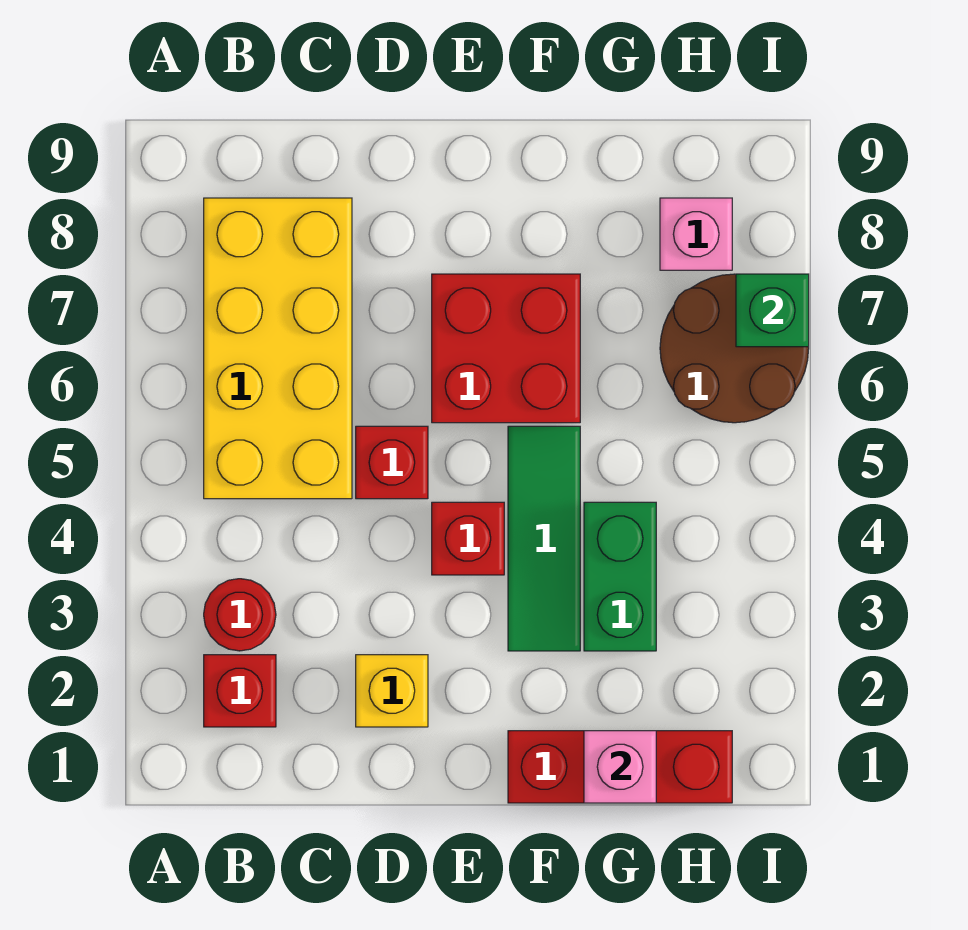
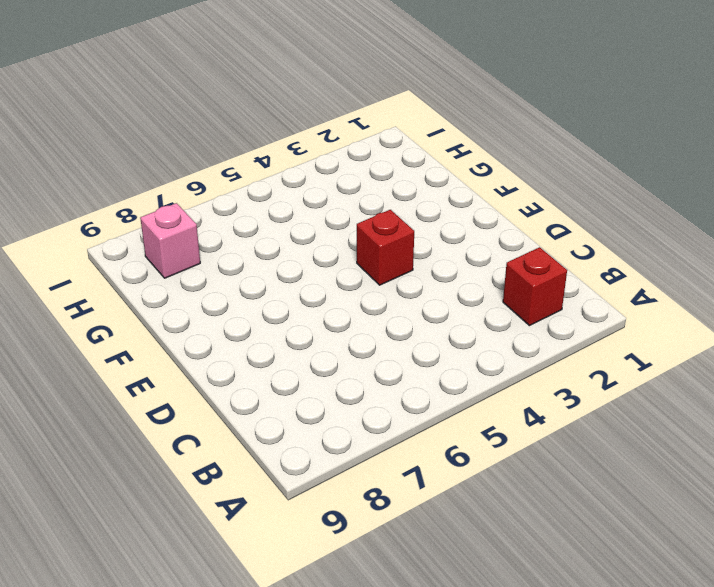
none -> red round brick B3 level 1
none -> yellow brick B5:C8 level 1
none -> yellow brick D2 level 1

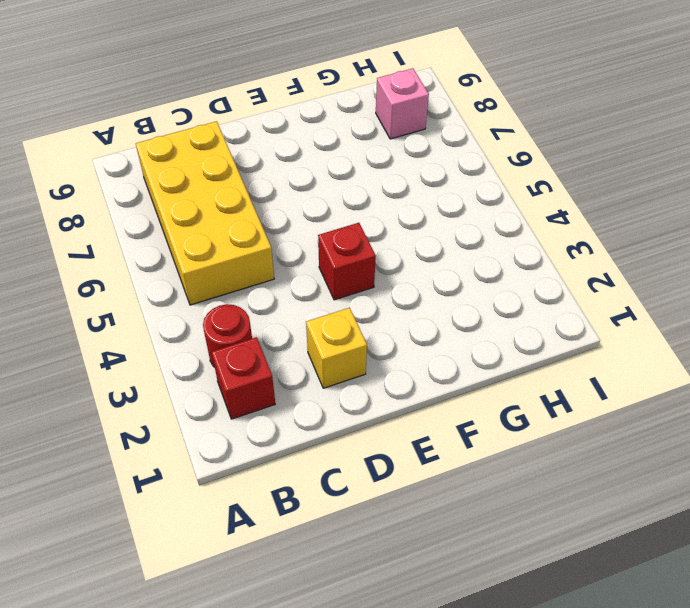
none -> red brick D5 level 1
none -> red brick E6:F7 level 1
none -> red brick F1:H1 level 1

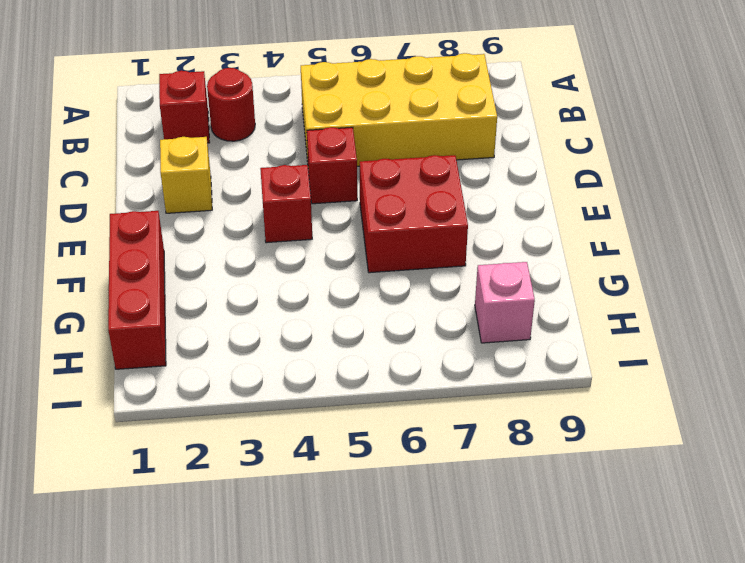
none -> green tile F3:F5 level 1
none -> green brick G3:G4 level 1
none -> brown round brick H6:I7 level 1

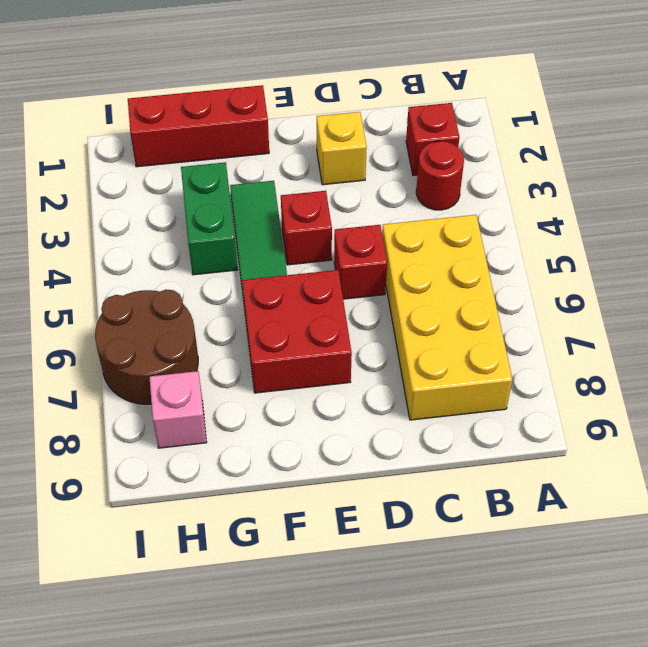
none -> pink brick G1 level 2
none -> green brick I7 level 2

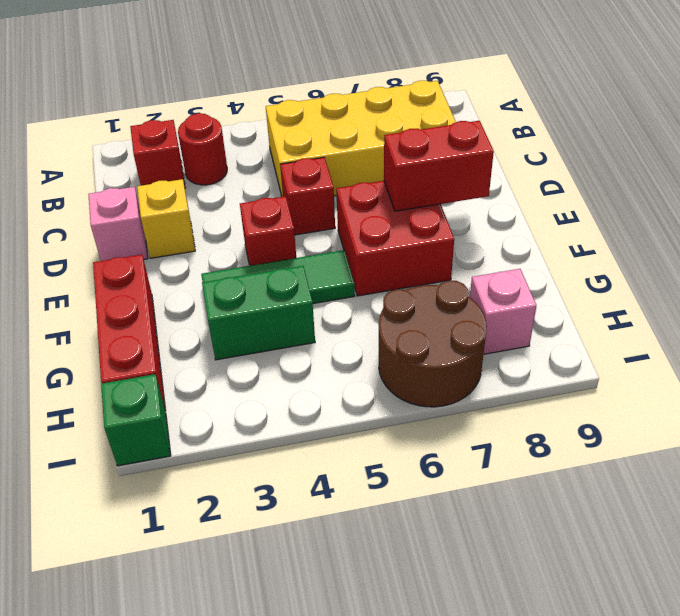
pink brick D1 level 1 -> pink brick G1 level 2
red brick E7:E8 level 2 -> none
green brick I1 level 1 -> green brick I7 level 2

